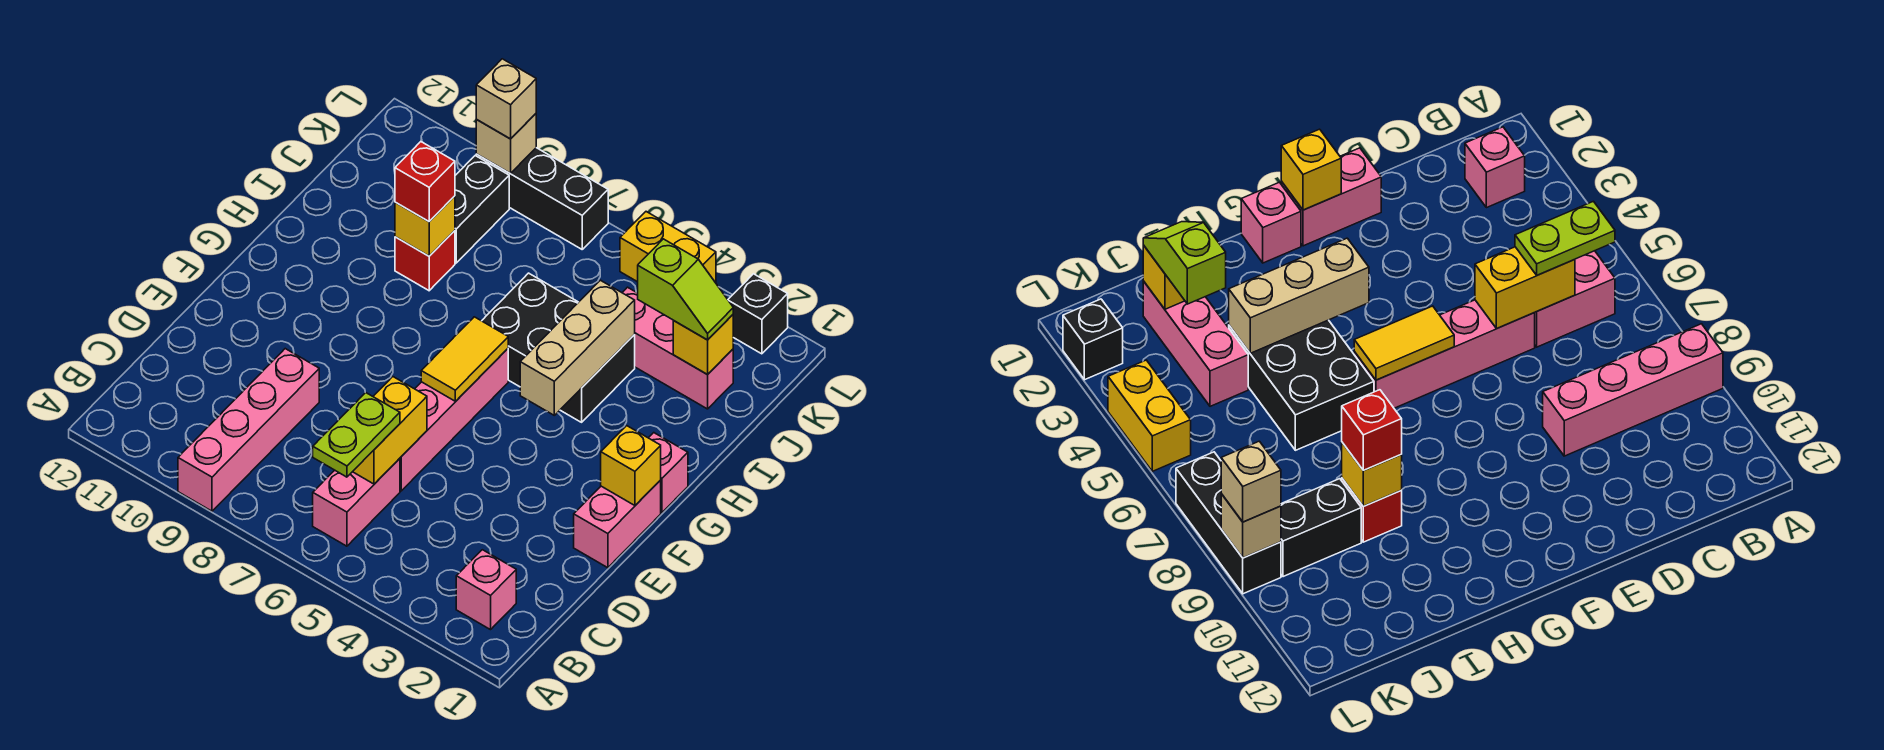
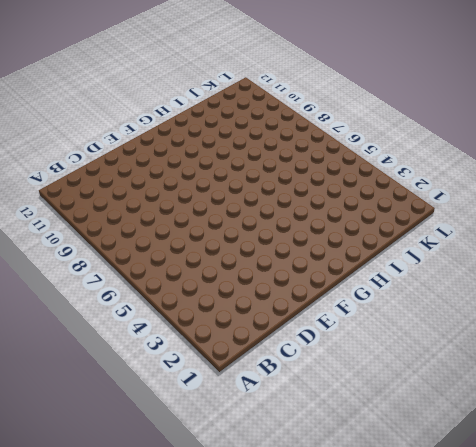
none -> pink brick A9:D9 level 1
none -> pink brick B2 level 1
none -> pink brick B6:C6 level 1

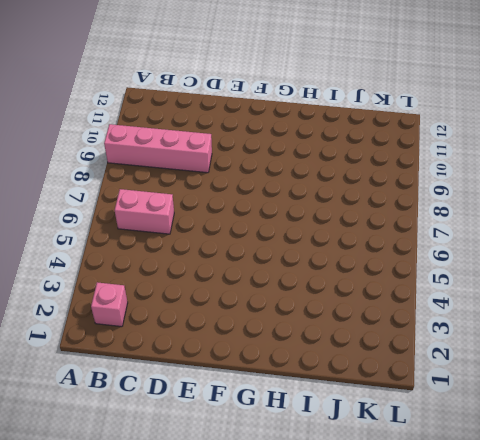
none -> pink brick D6:G6 level 1
none -> pink brick E1:F1 level 1
none -> pink brick G1 level 1

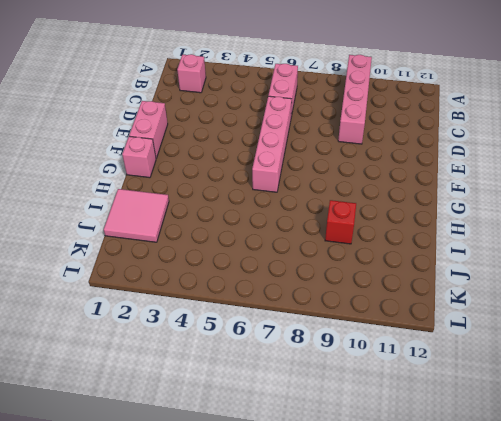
pink tile I1:J2 level 1 -> pink brick J2:J4 level 1
none -> black brick H4:I6 level 1
none -> black brick J9:K9 level 1
none -> black brick L2 level 1

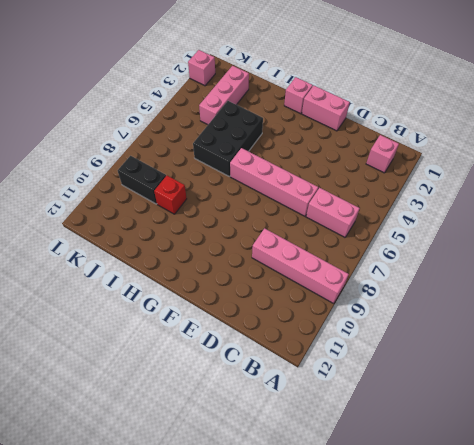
pink brick L2 level 1 -> black brick L2 level 1
none -> yellow brick L4:L5 level 1
none -> black brick L7:L9 level 1
none -> yellow brick C6:D6 level 2

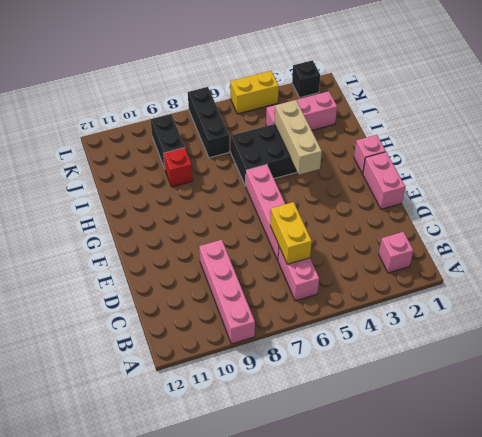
black brick J7:L7 level 1 -> black brick L7:L9 level 1
none -> yellow brick F1 level 2
none -> yellow tile F6:G6 level 2
none -> yellow brick I9 level 2

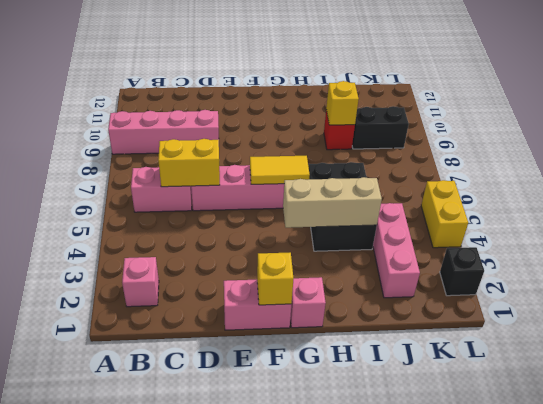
none -> black brick L7:L9 level 1
none -> yellow brick J2 level 2
none -> tan brick L9 level 2

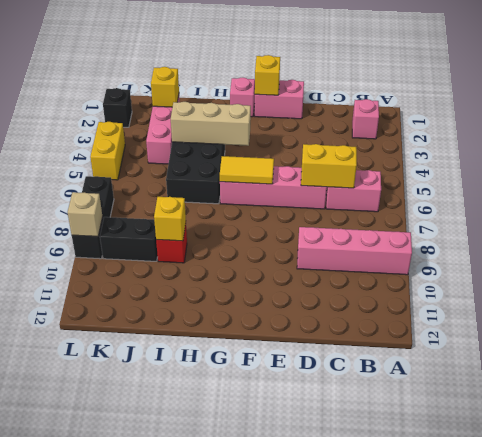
none -> lime plate B6:C6 level 3
none -> red brick I9 level 3
none -> lime slope J2:J3 level 3 top 3

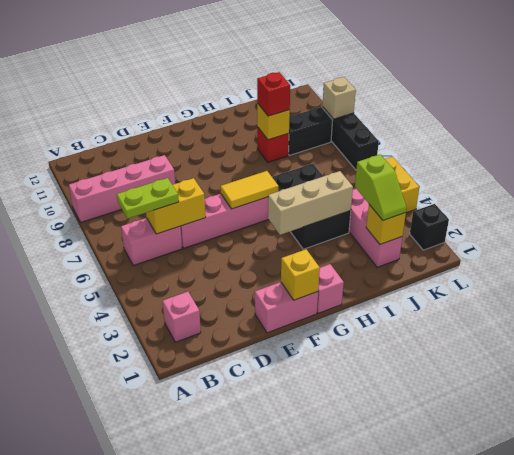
none -> tan brick L9 level 3

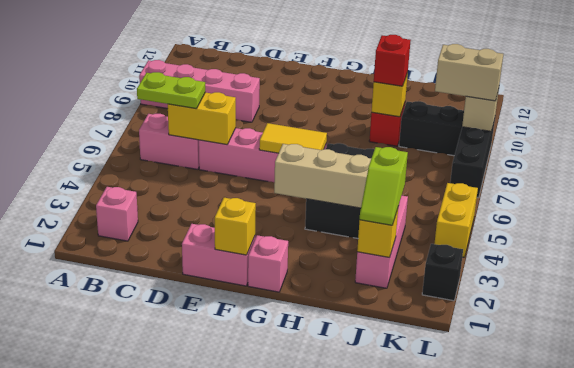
tan brick K9:L9 level 3 -> tan brick L9 level 3

